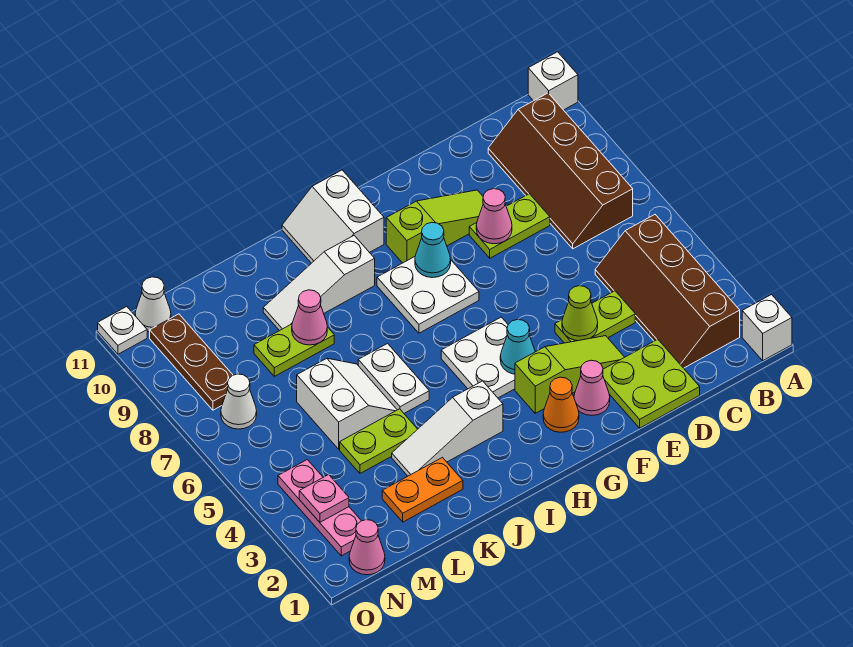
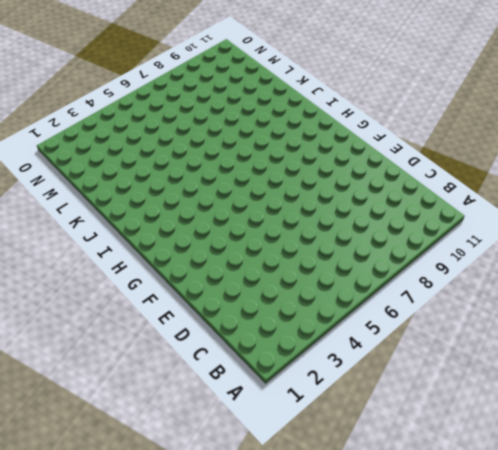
none -> white brick A1 level 1
none -> white brick A11 level 1
none -> brown slope B2:C5 level 1 top B
none -> brown slope B7:C10 level 1 top B

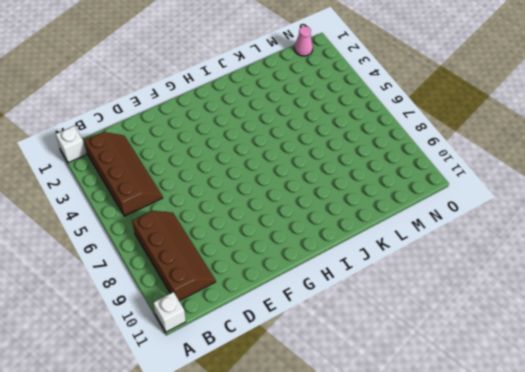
none -> lime plate D1:E2 level 1
none -> lime plate D4:E4 level 1
none -> lime plate D8:E8 level 1
none -> lime slope E3:G3 level 1 top G

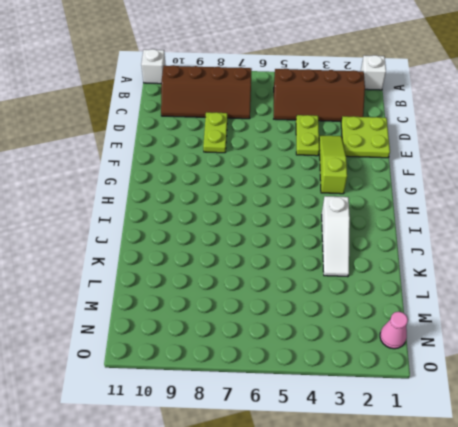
none -> lime slope E9:G9 level 1 top G
none -> pink cone F2 level 1
none -> orange cone G2 level 1
none -> white plate G4:H5 level 1

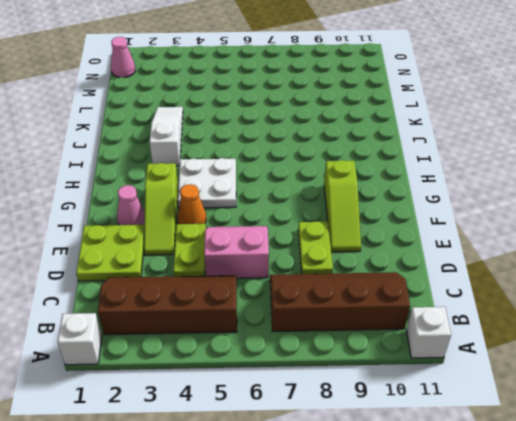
pink slope D5:E6 level 1 top D -> none
orange cone F4 level 1 -> orange cone G2 level 1
none -> white plate G7:H8 level 1
none -> white slope H10:I11 level 1 top H
none -> white slope I9:K9 level 1 top I
none -> white plate J5:J6 level 1

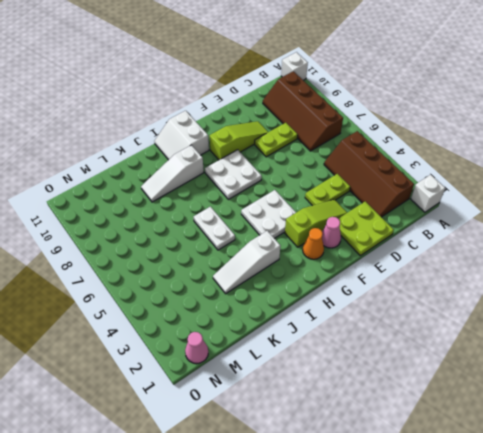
none -> orange plate K2:L2 level 1
none -> lime plate K4:L4 level 1
none -> white slope K5:L6 level 1 top L
none -> lime plate K8:L8 level 1

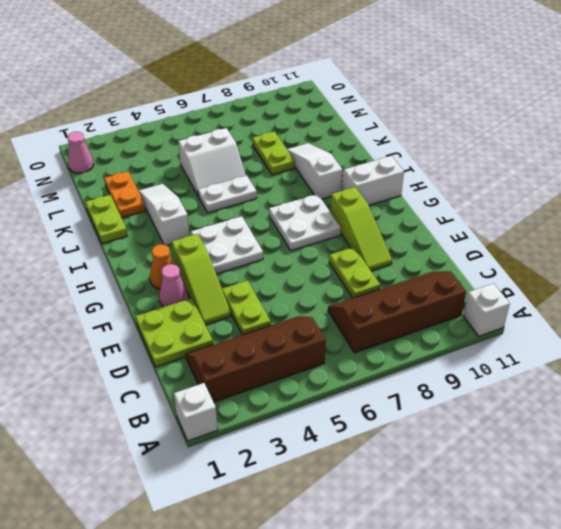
lime plate J1:K1 level 1 -> lime plate K4:L4 level 1
none -> pink plate N2:N4 level 1
none -> white cone N7 level 1
none -> brown plate N8:N10 level 1
none -> white cone N11 level 1

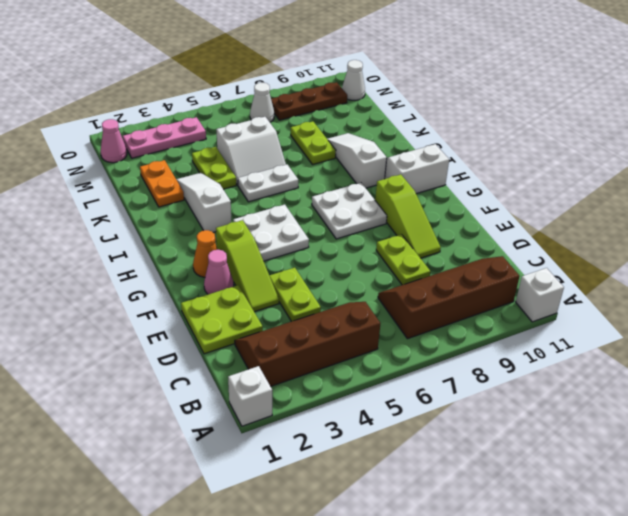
none -> white plate O11 level 1
none -> lime cone E4 level 2
none -> pink cone E8 level 2
none -> cyan cone G4 level 2

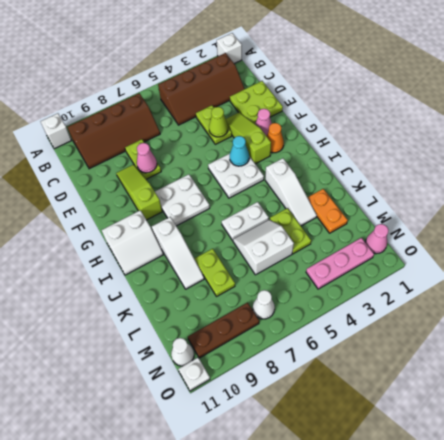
none -> cyan cone G8 level 2
none -> pink cone K8 level 2
none -> pink plate N3 level 2

